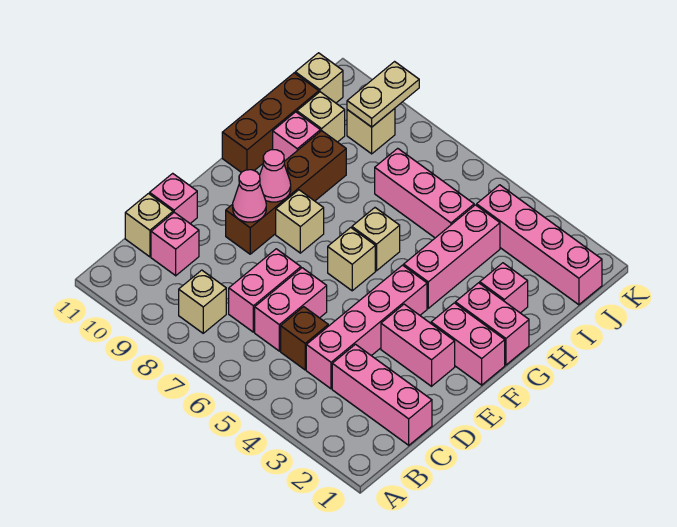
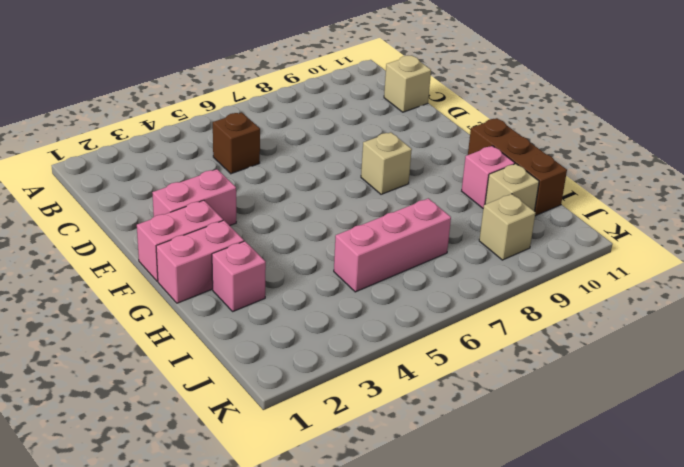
none -> tan brick B8 level 1
none -> pink brick C1:C3 level 1
none -> pink brick C4:F4 level 1

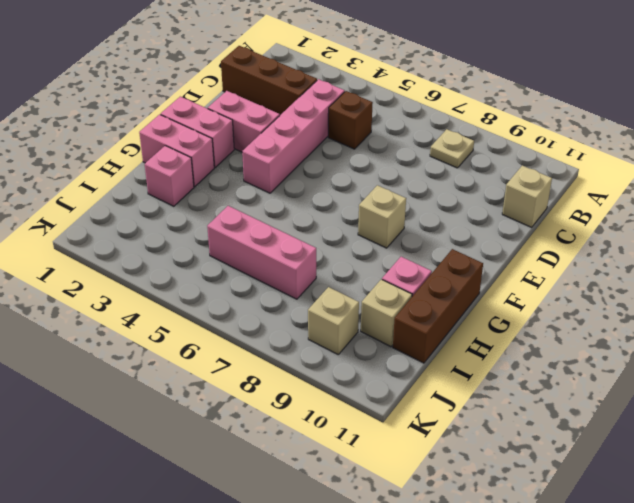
tan plate B8 level 1 -> tan brick B8 level 1
brown brick C1:C3 level 1 -> pink brick C1:C3 level 1
none -> pink brick C6:D6 level 1
none -> pink brick C7:D7 level 1
none -> pink brick C10 level 1

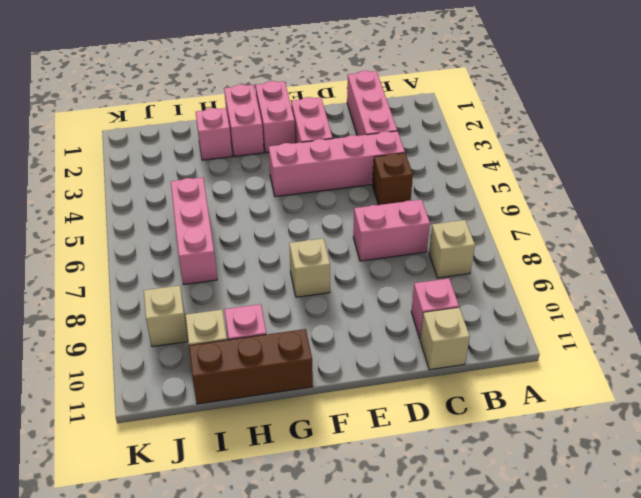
none -> pink brick C6:D6 level 1
none -> pink brick D11 level 1
none -> brown brick E9:H9 level 1

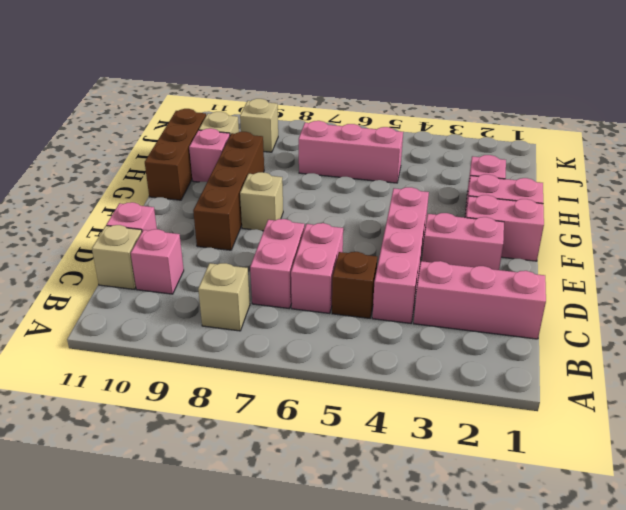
none -> tan brick F6 level 1
none -> pink brick G4:I4 level 1
none -> tan brick G6 level 1

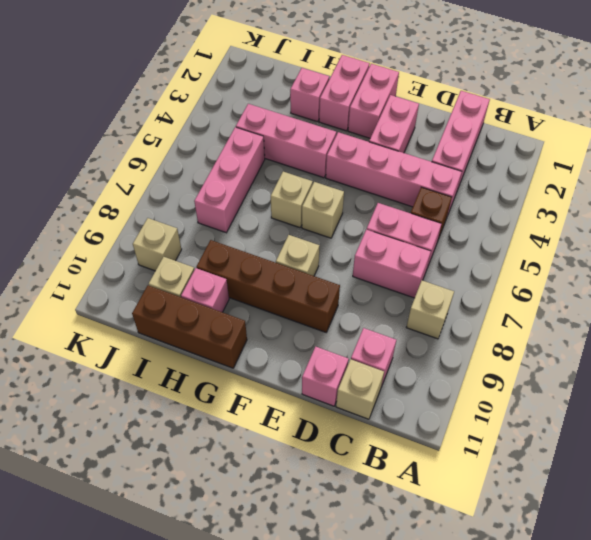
none -> pink brick J1:J4 level 1
none -> tan brick J11 level 1
none -> pink cone E9 level 2

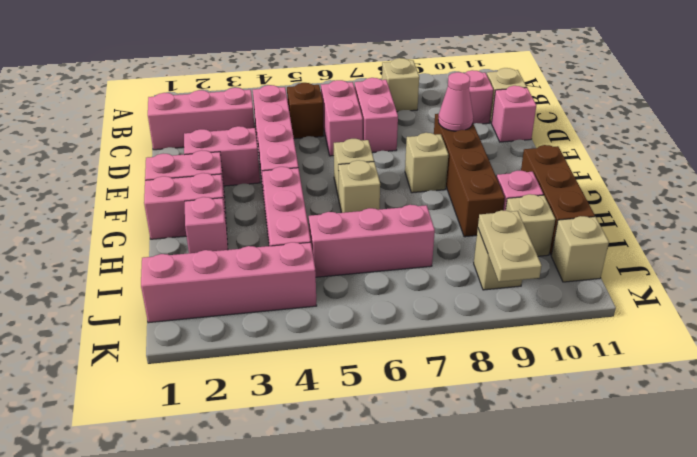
none -> pink cone F9 level 2

